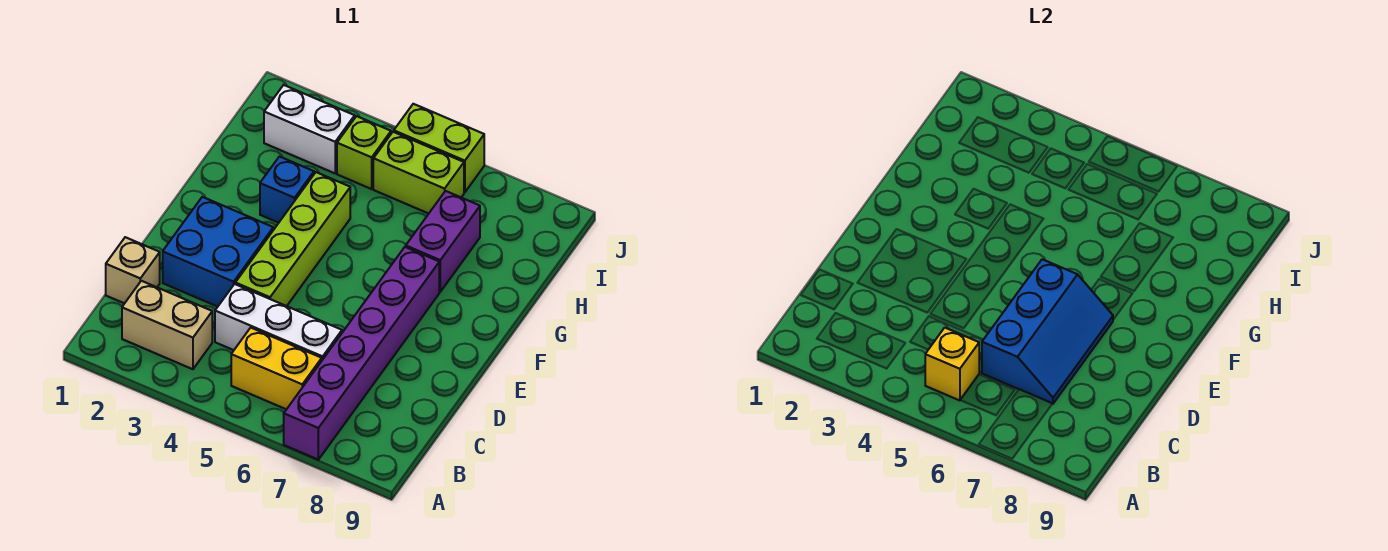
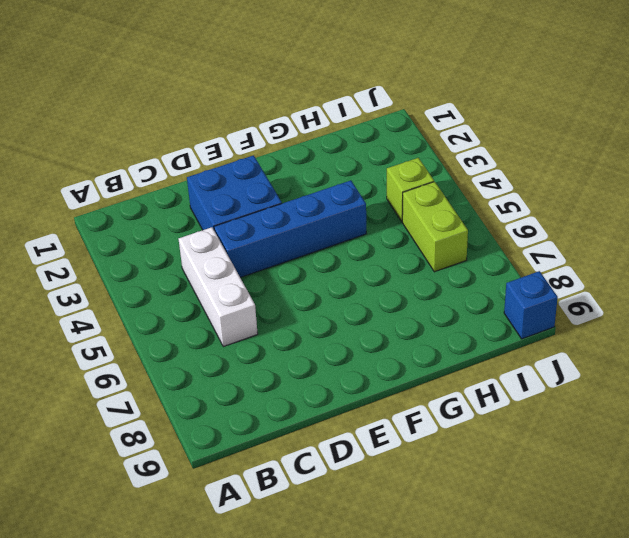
blue brick D4:G4 level 1 -> lime brick D4:G4 level 1
blue brick J9 level 1 -> blue brick G3 level 1
none -> purple brick A7:F7 level 1
none -> tan brick B2:B3 level 1
none -> yellow brick B5:B6 level 1

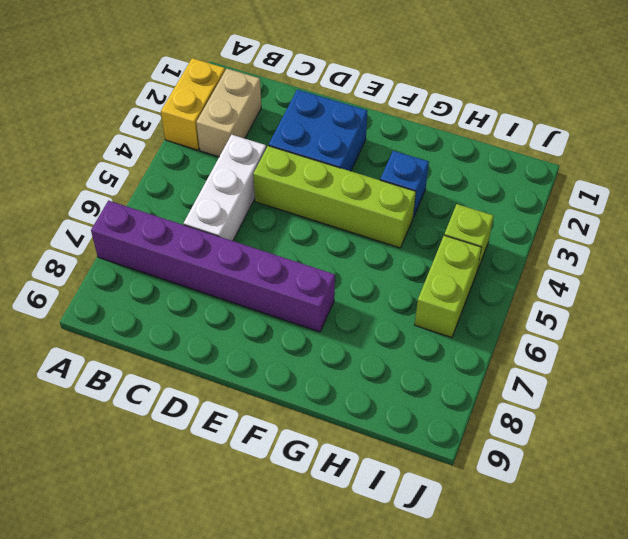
yellow brick A2:A3 level 1 -> yellow brick B5:B6 level 1
none -> tan brick C1 level 1
none -> purple brick G7:H7 level 1
none -> white brick I2:I3 level 1

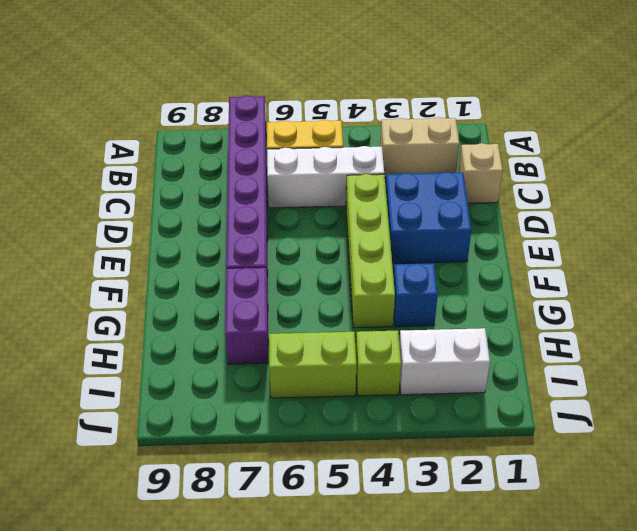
none -> lime brick J5:J6 level 1
none -> yellow brick B5 level 2
none -> blue slope C6:E7 level 2 top 6

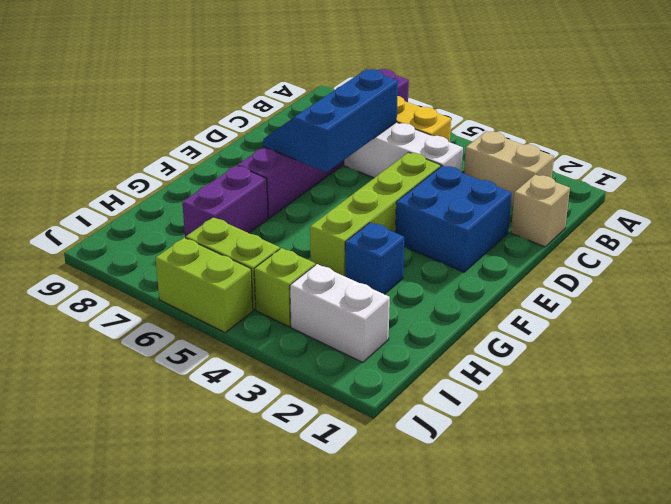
none -> yellow brick B5 level 2

